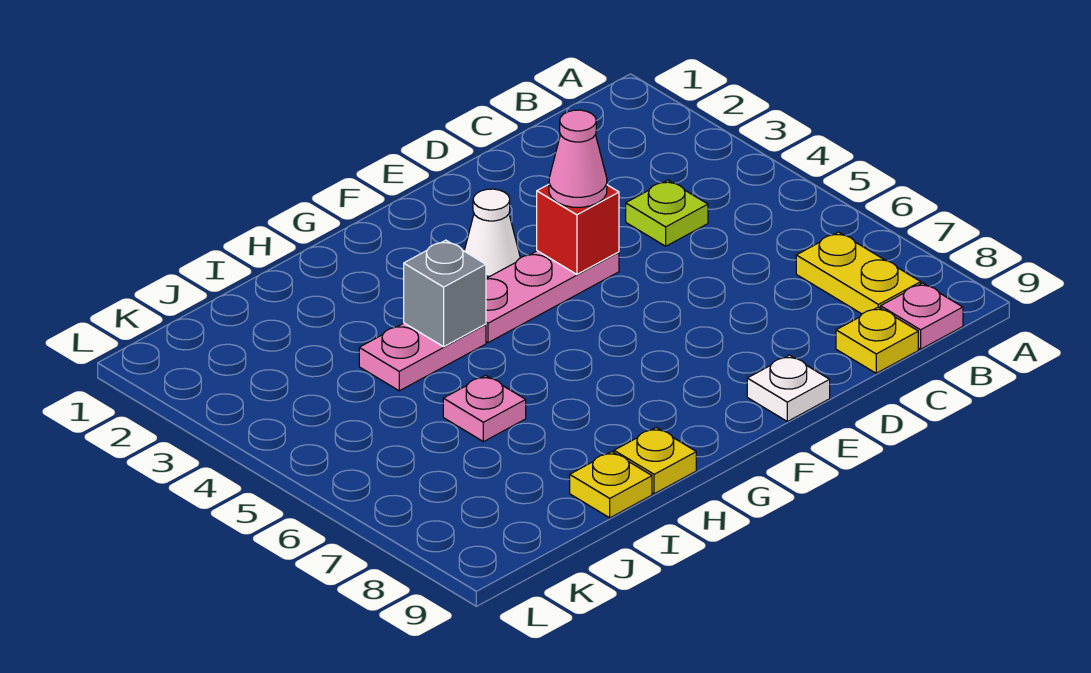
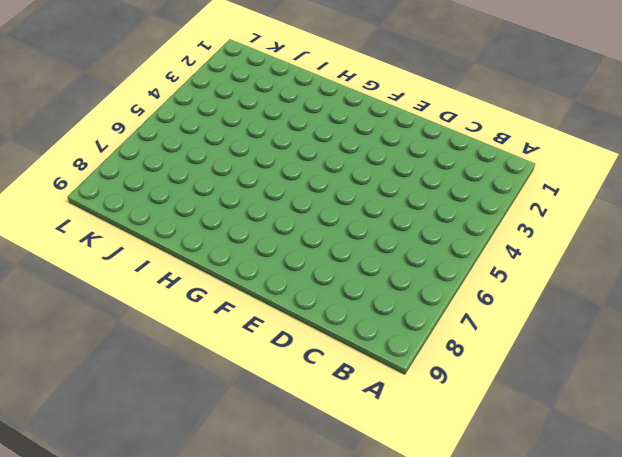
none -> yellow plate B7:B8 level 1
none -> pink plate B9 level 1
none -> lime plate C4 level 1

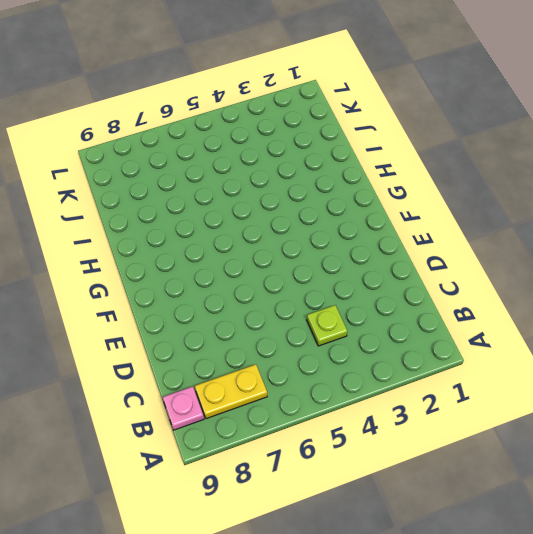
none -> yellow plate C9 level 1
none -> pink plate E4:G4 level 1
none -> white plate E9 level 1

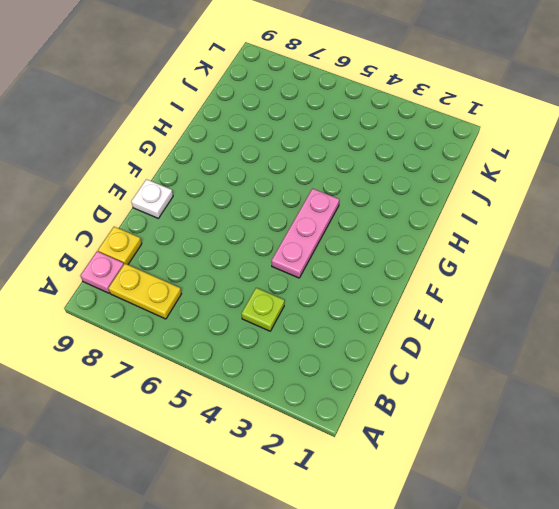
none -> white cone F3 level 1
none -> pink plate H4:I4 level 1
none -> yellow plate H9 level 1

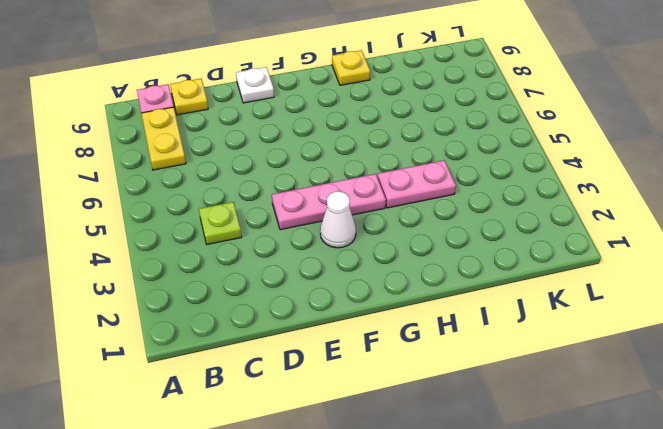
none -> pink plate I6 level 1
none -> yellow plate I9 level 1
none -> red brick E4 level 2

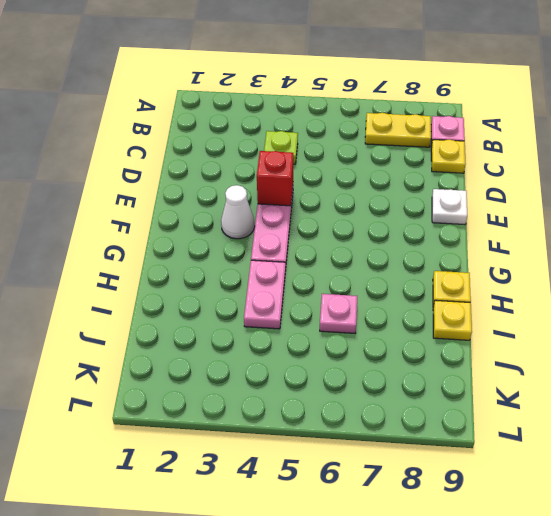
none -> grey brick H4 level 2
none -> pink cone E4 level 3

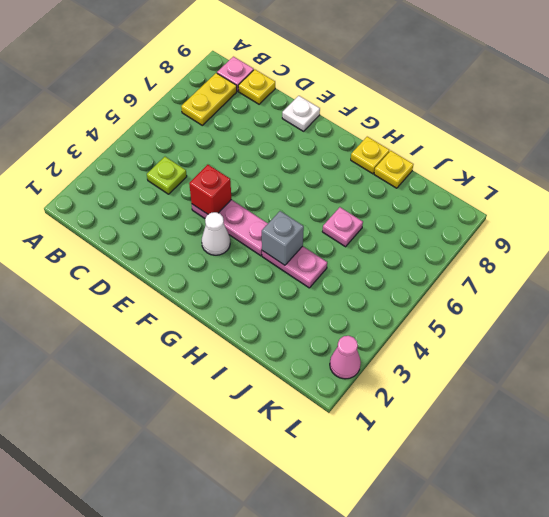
pink cone L2 level 1 -> pink cone E4 level 3

